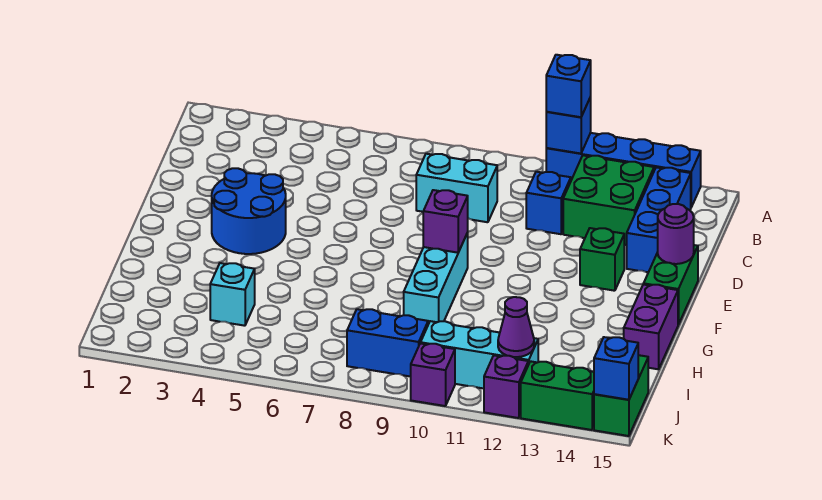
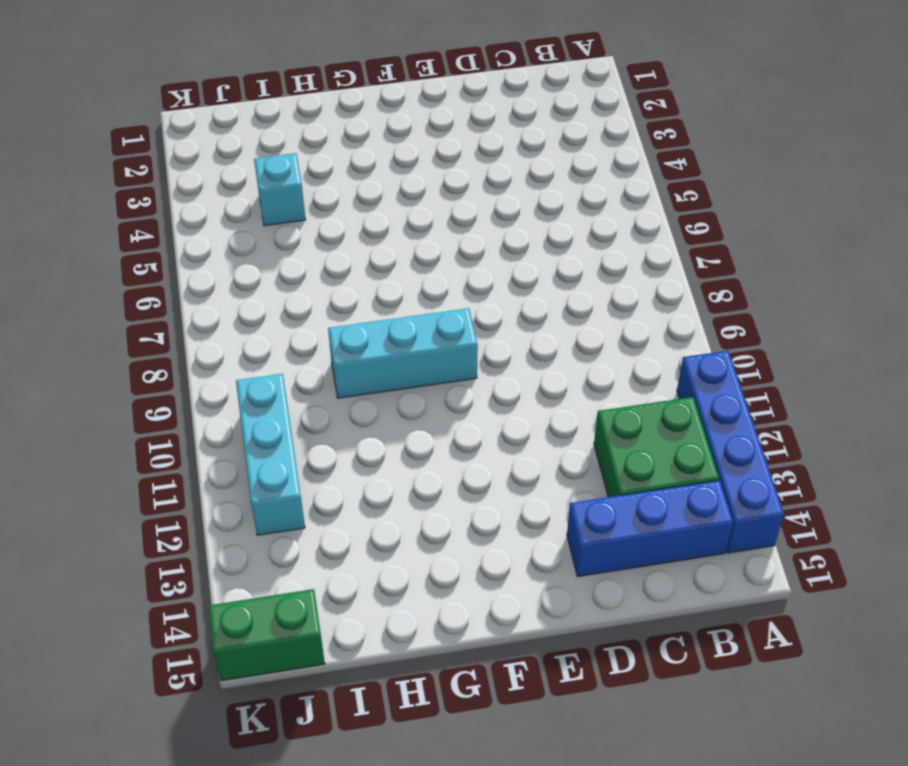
none -> cyan brick C8:C9 level 1
none -> blue brick C11 level 1
none -> blue round brick E3:F4 level 1

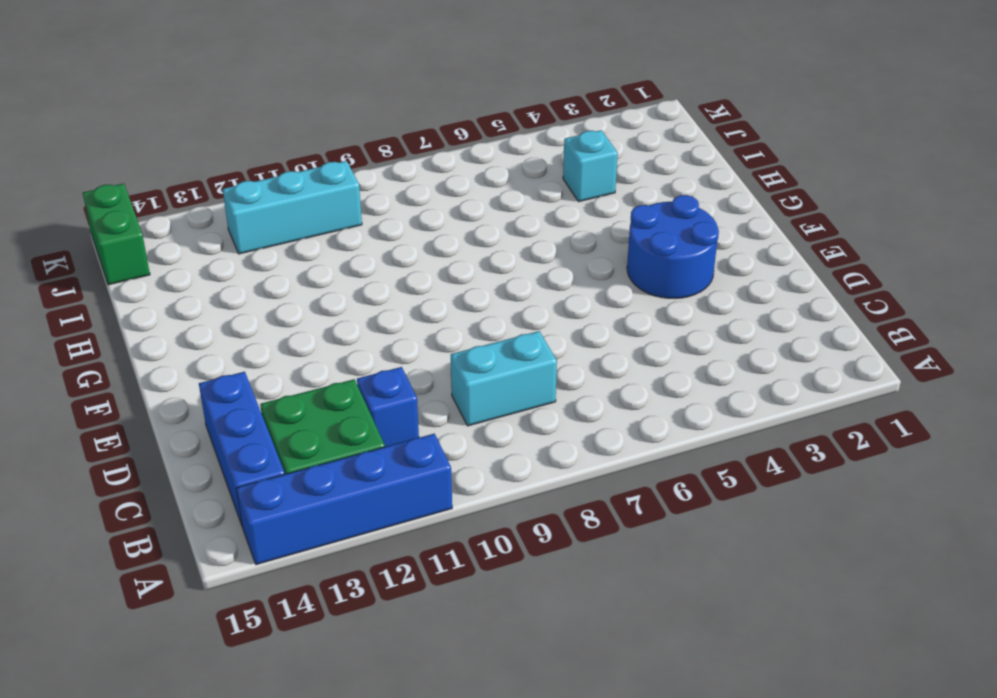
none -> green brick E13 level 1
none -> green brick E15:F15 level 1
none -> cyan brick F9:H9 level 1

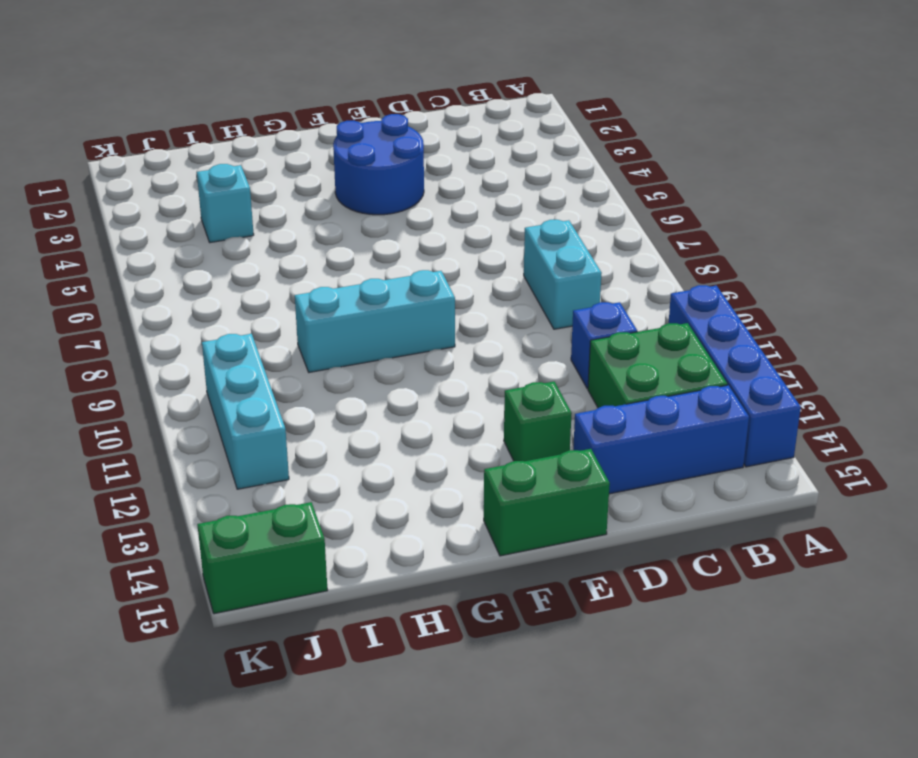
none -> purple brick G15:H15 level 1
none -> blue brick J8:J9 level 1
none -> purple brick K10 level 1

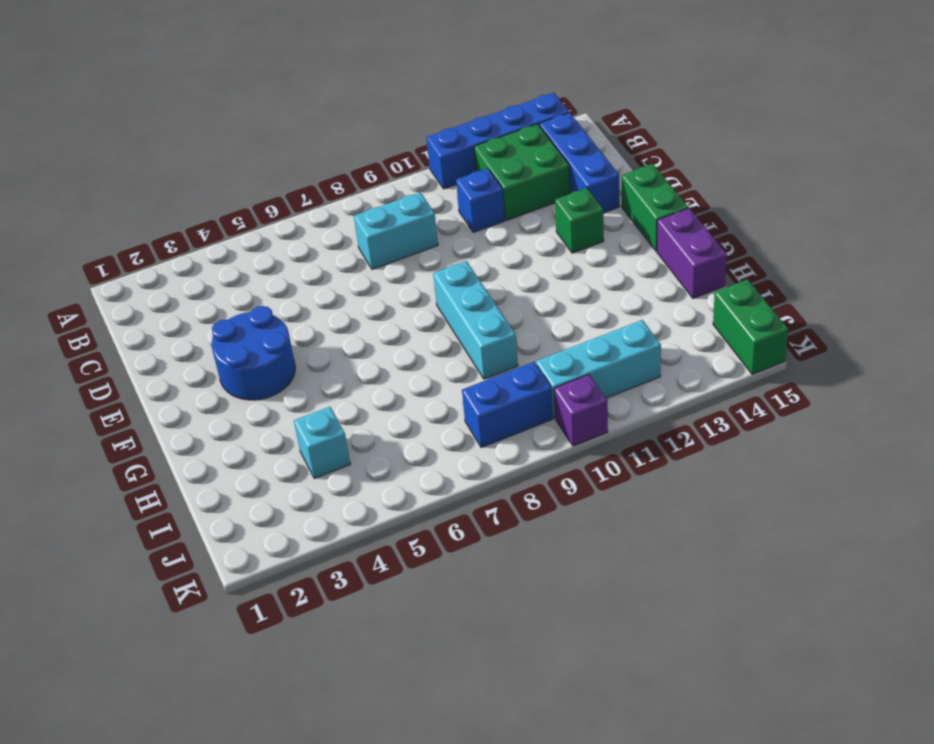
none -> purple brick K12 level 1
none -> green brick K13:K14 level 1
none -> blue brick A11 level 2

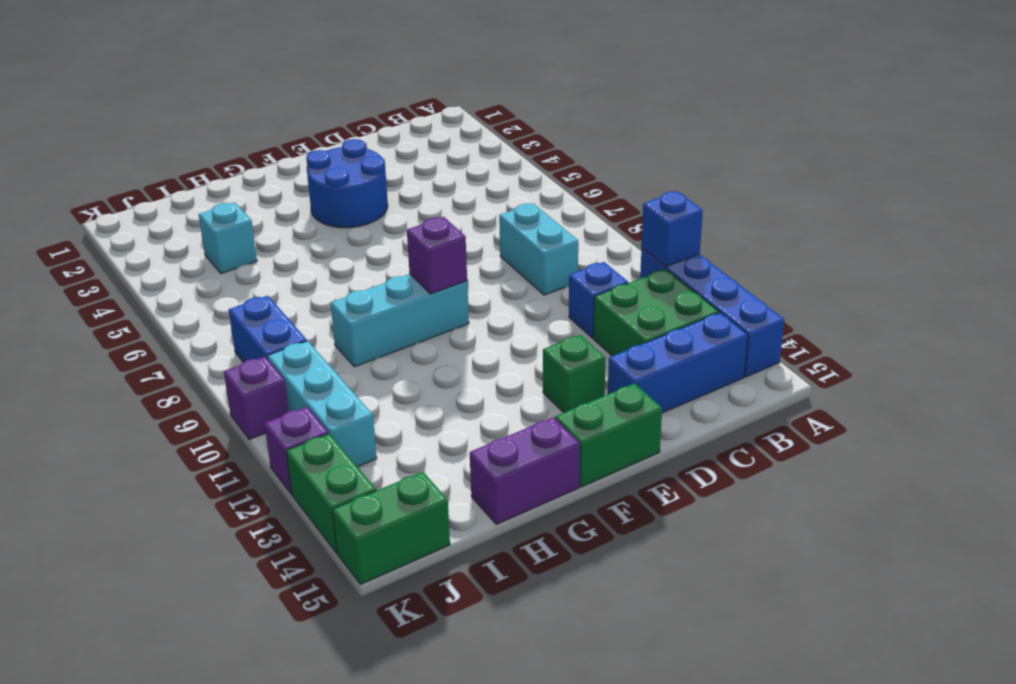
none -> purple round brick E15 level 2
none -> purple cone J12 level 2
none -> blue brick K15 level 2

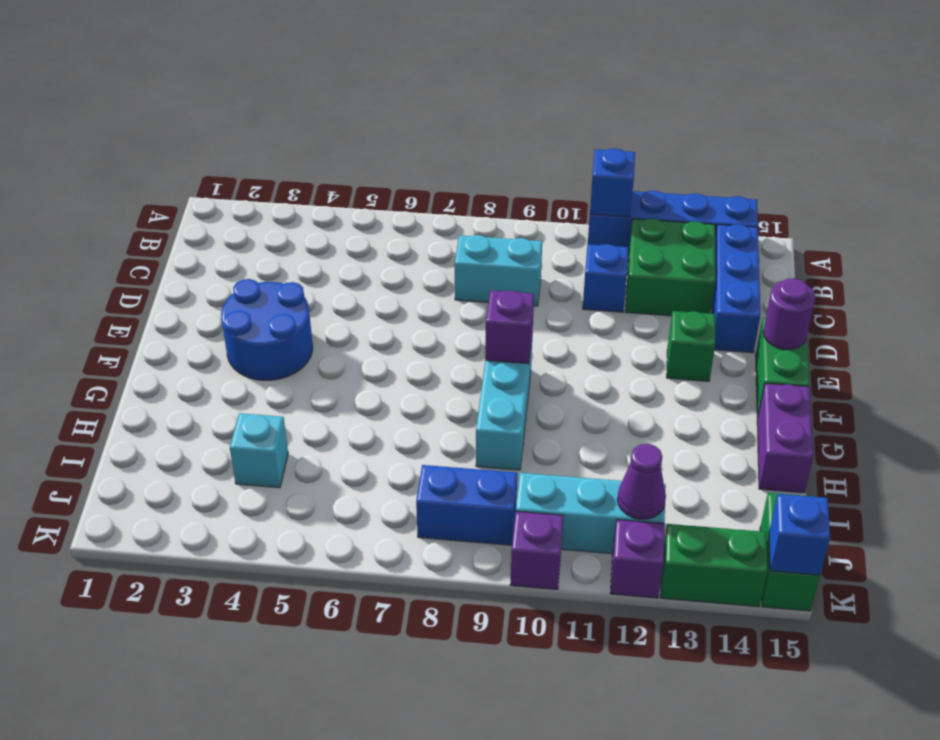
none -> blue brick A11 level 3

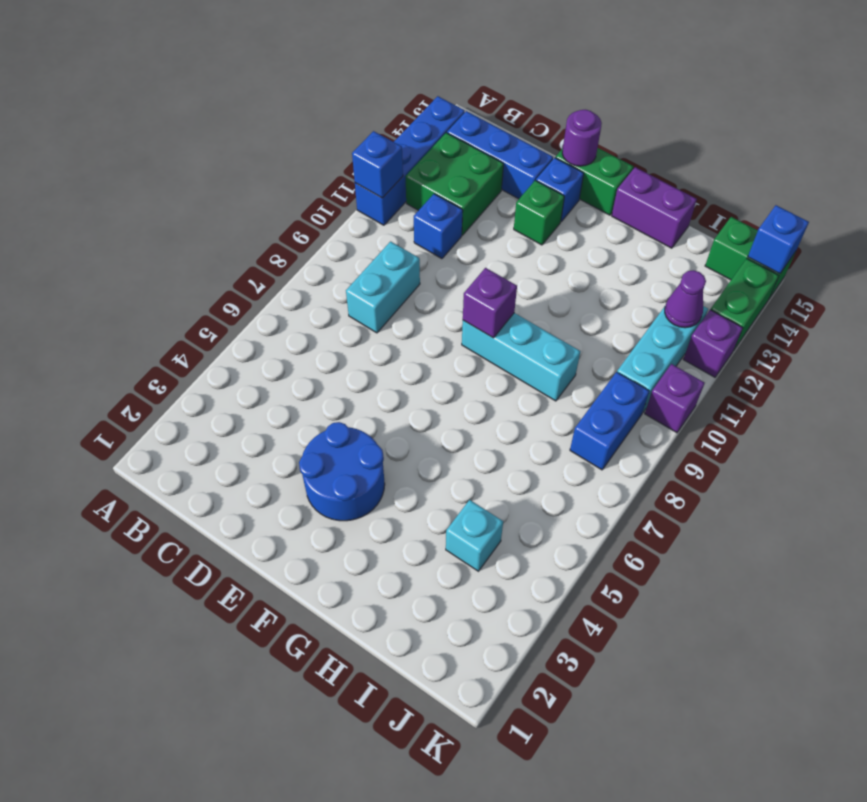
blue brick E14 level 1 -> blue brick A11 level 3

